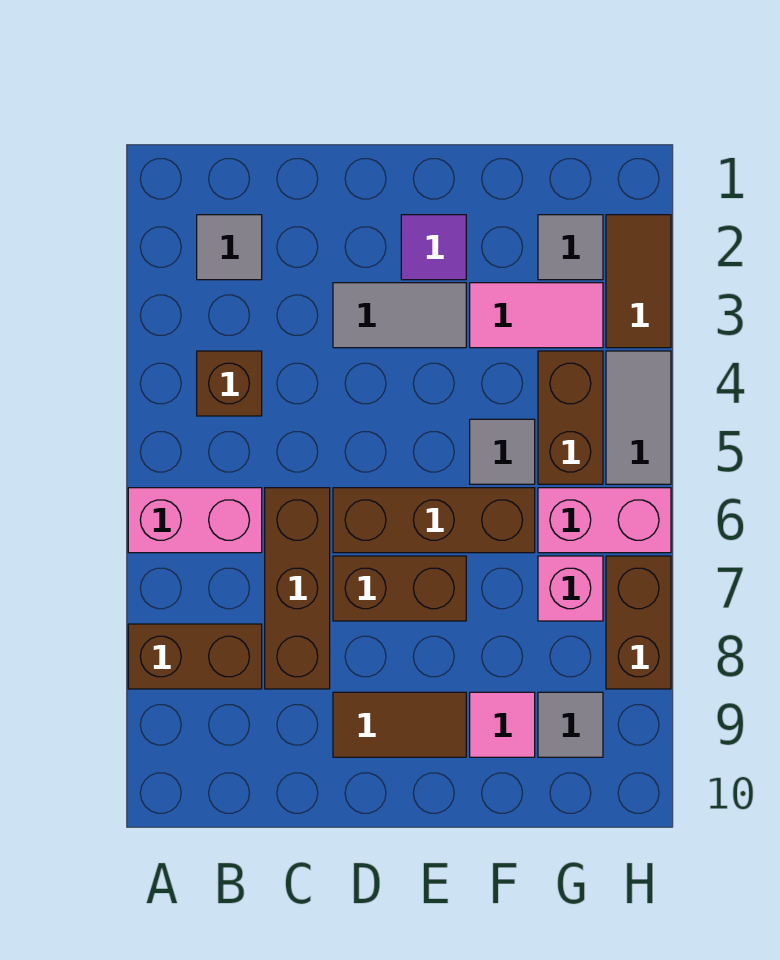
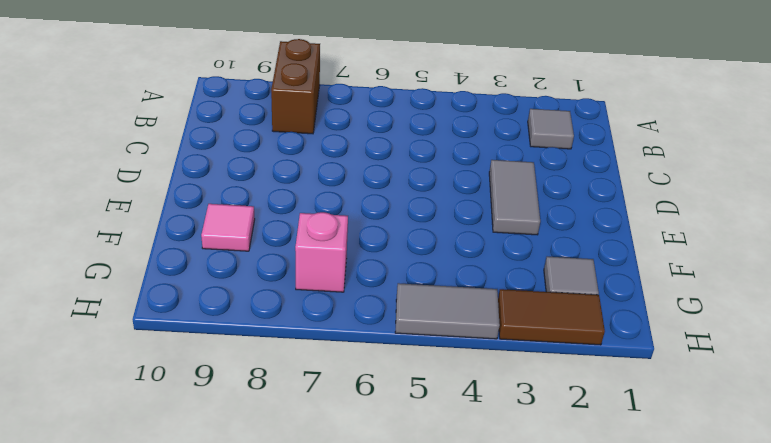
none -> pink brick A6:B6 level 1
none -> brown brick B4 level 1
none -> brown brick C6:C8 level 1

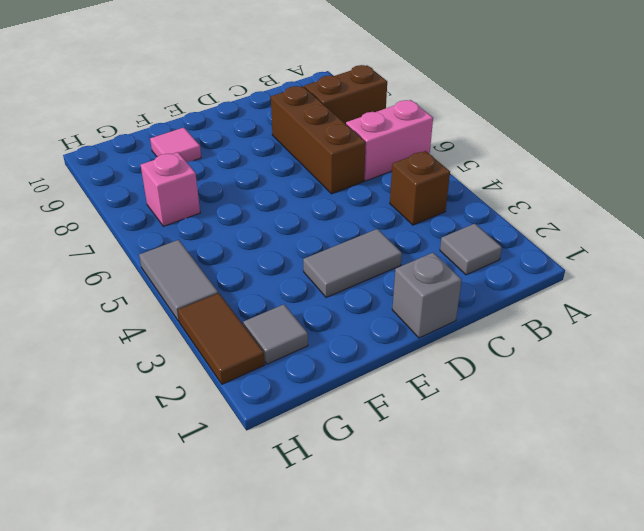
grey brick D1 level 1 -> none
none -> brown brick D6:F6 level 1
none -> brown brick D7:E7 level 1
none -> brown tile D9:E9 level 1

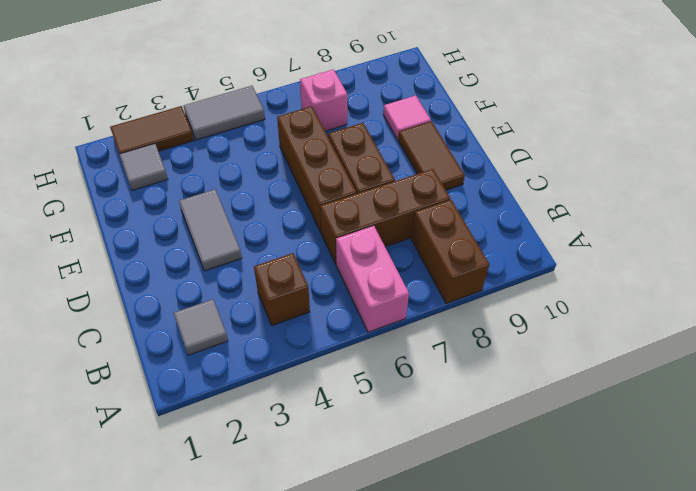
none -> purple tile E2 level 1
none -> pink tile F3:G3 level 1
none -> grey tile F5 level 1

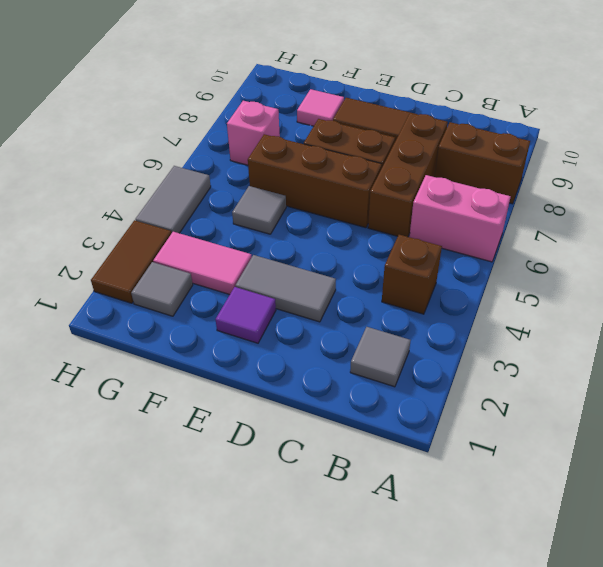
none -> brown brick G4:G5 level 1
none -> pink brick G6:H6 level 1
none -> grey tile G9 level 1

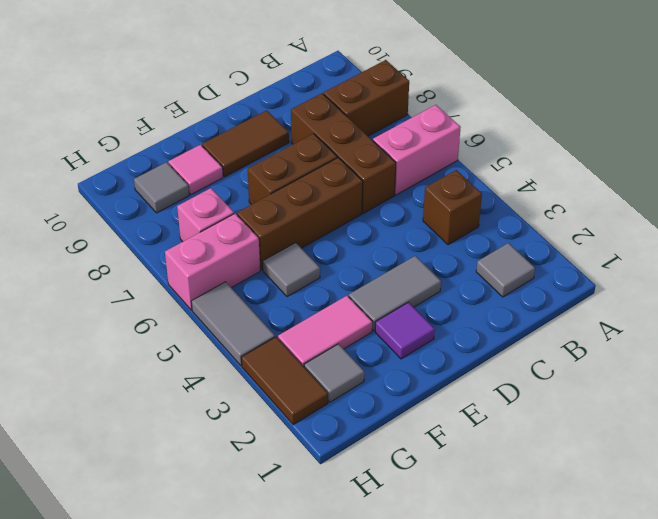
none -> brown brick G4:G5 level 1
none -> brown brick H7:H8 level 1

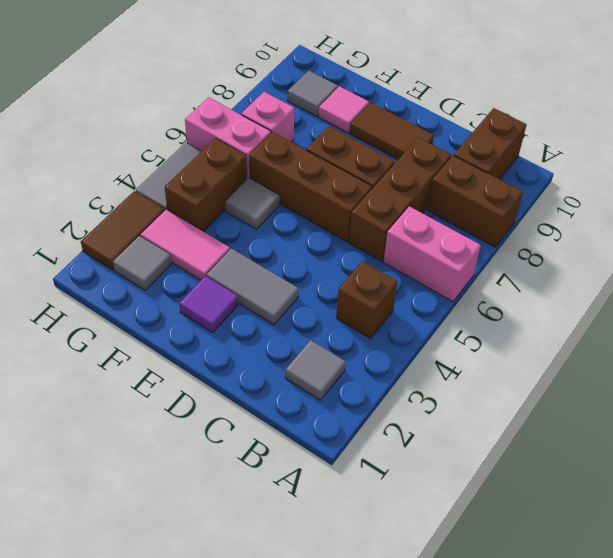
brown brick B9:B10 level 1 -> brown brick H7:H8 level 1

